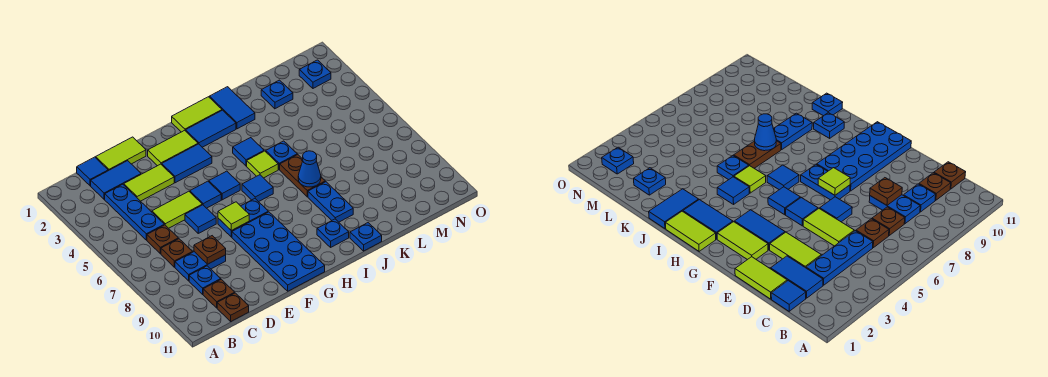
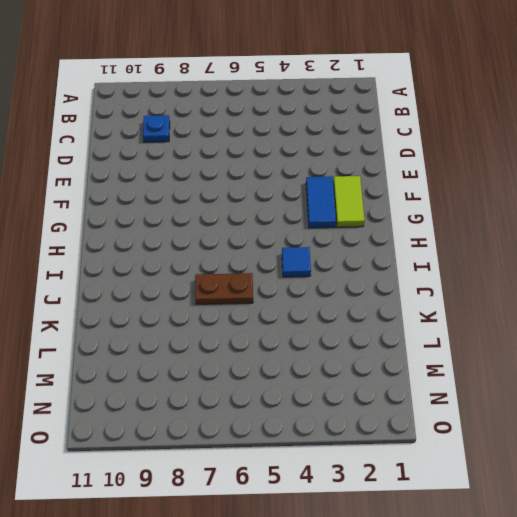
none -> blue tile C1 level 1
none -> blue tile C2:D2 level 1
none -> blue plate C3:C5 level 1
none -> brown plate C6 level 1

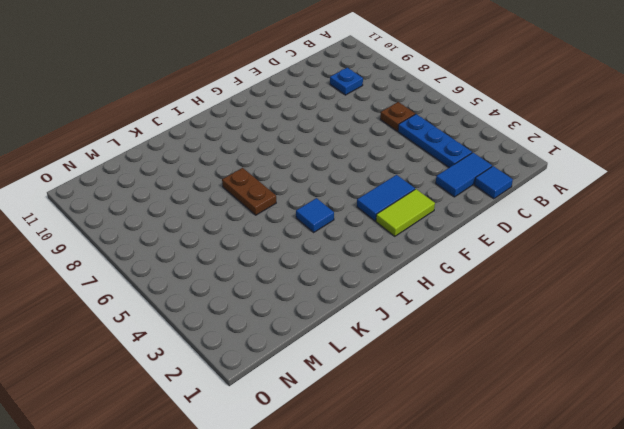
none -> brown plate C7 level 1
none -> blue plate C8:D8 level 1
none -> brown plate C10 level 1
none -> brown plate C11 level 1

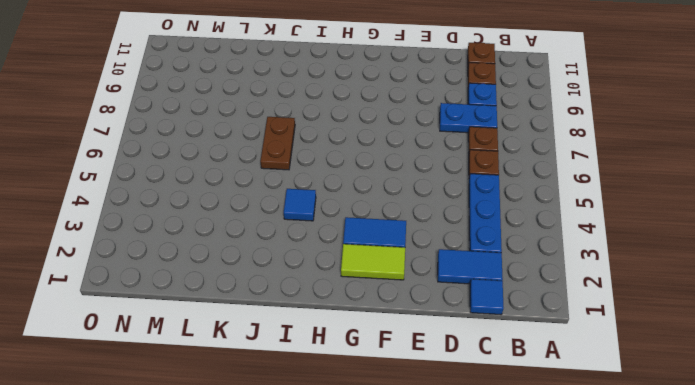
none -> lime tile D1:E1 level 1
none -> lime tile D3:E3 level 1
none -> lime tile D5:E5 level 1
none -> blue tile E6 level 1

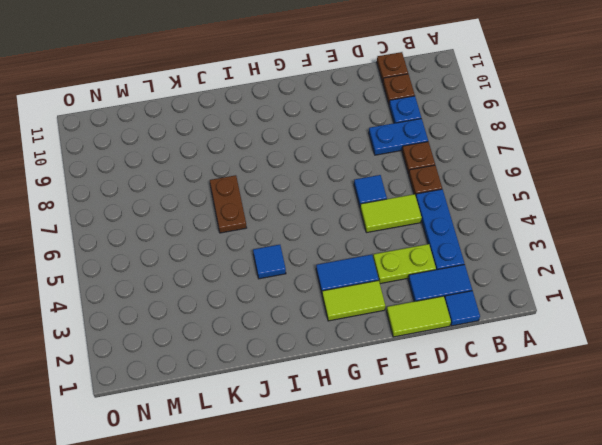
lime plate D3:E3 level 1 -> lime tile D3:E3 level 1
none -> blue tile F5 level 1
none -> blue plate F7:G7 level 1
none -> blue plate F8:G11 level 1
none -> blue tile G5 level 1

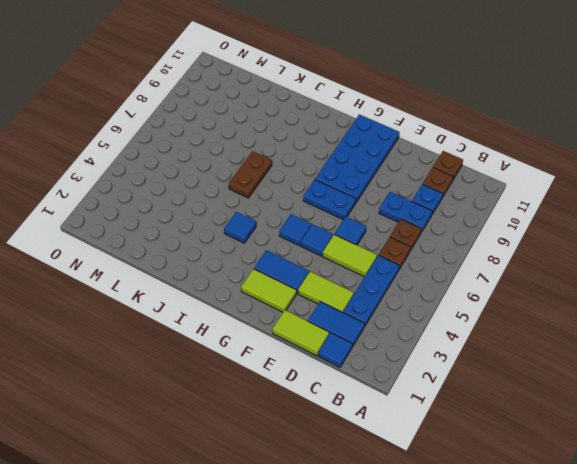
none -> lime tile H1:I1 level 1
none -> blue tile H2:I2 level 1
none -> blue tile H6 level 1
none -> lime tile I5 level 1

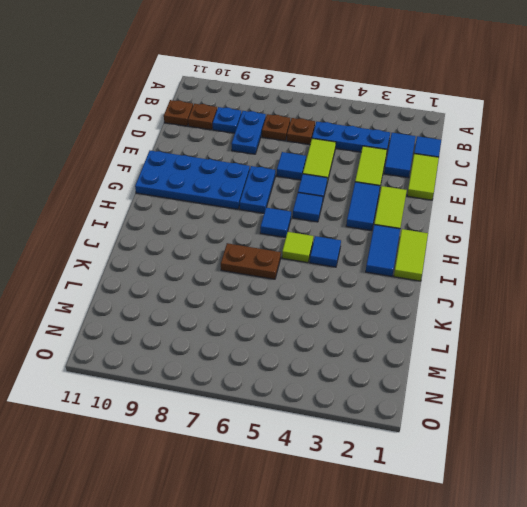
none -> blue plate I10 level 1
none -> blue tile J1:J2 level 1
none -> blue plate J5 level 1
none -> blue plate J8:J9 level 1

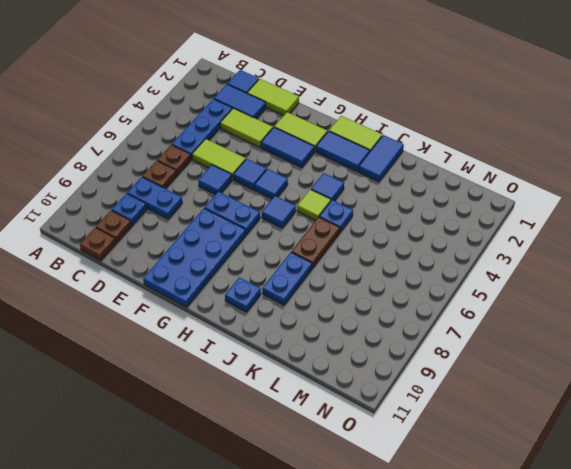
none -> blue plate J11 level 1
none -> blue plate L2 level 1
none -> blue plate N2 level 1
none -> brown plate D8 level 2

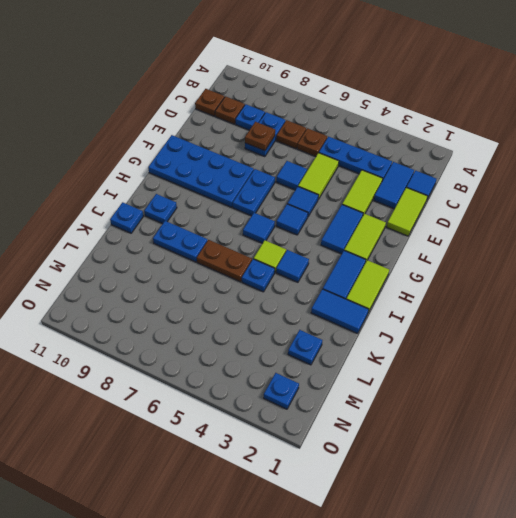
none -> lime tile F7 level 2
none -> blue cone J7 level 2

